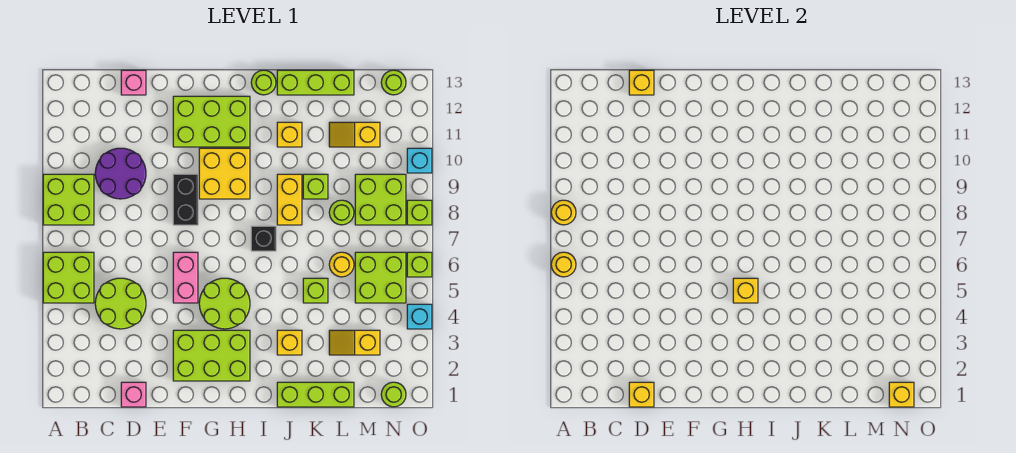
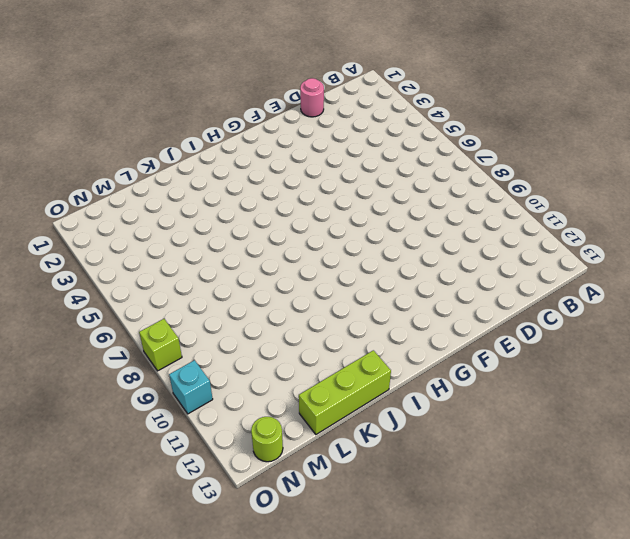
pink round brick D1 level 1 -> pink brick D1 level 1
none -> lime brick A5:B6 level 1
none -> lime brick A8:B9 level 1
none -> lime round brick C4:D5 level 1
none -> purple round brick C9:D10 level 1

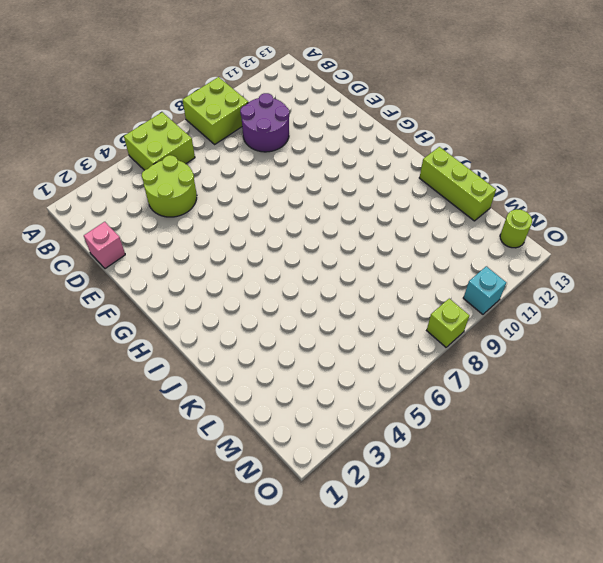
none -> pink brick D13 level 1
none -> lime brick F2:H3 level 1
none -> pink brick F5:F6 level 1
none -> black brick F8:F9 level 1

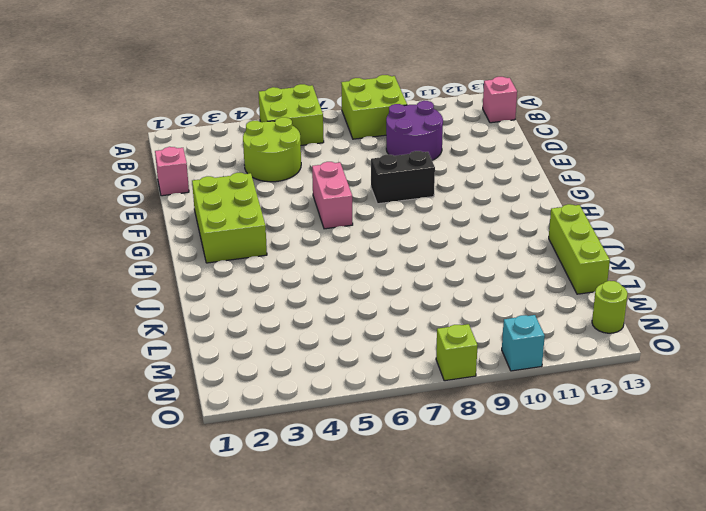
pink brick B13 level 1 -> pink brick D13 level 1
pink brick F6:G6 level 1 -> pink brick F5:F6 level 1
none -> lime brick F11:H12 level 1
none -> lime round brick G4:H5 level 1
none -> yellow brick G9:H10 level 1
none -> black brick I7 level 1

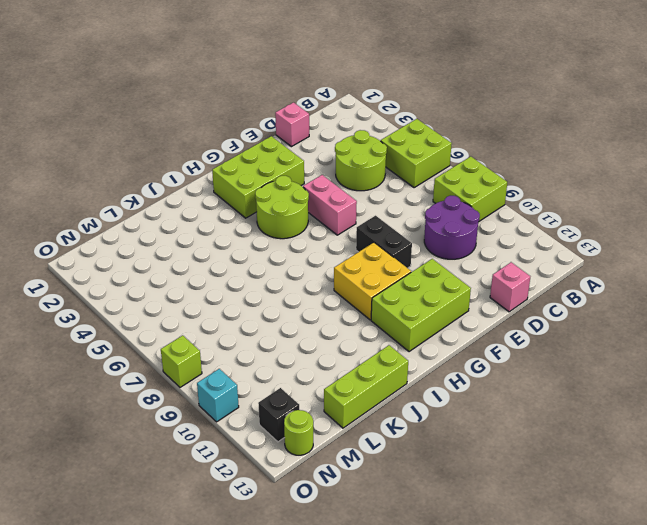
black brick N12 level 1 -> black brick I7 level 1
none -> lime round brick I13 level 1
none -> lime brick J1:L1 level 1
none -> yellow brick J3 level 1
none -> yellow brick J8:J9 level 1

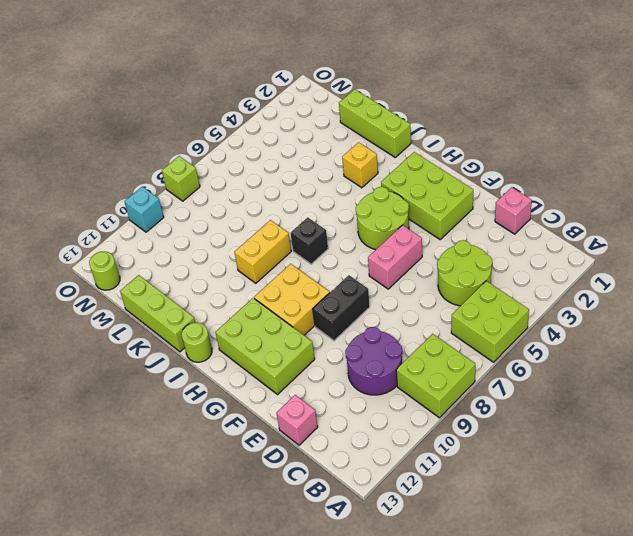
none -> yellow brick J11 level 1
none -> lime brick K5 level 1
none -> lime brick K9 level 1
none -> yellow slope L3:M3 level 1 top M

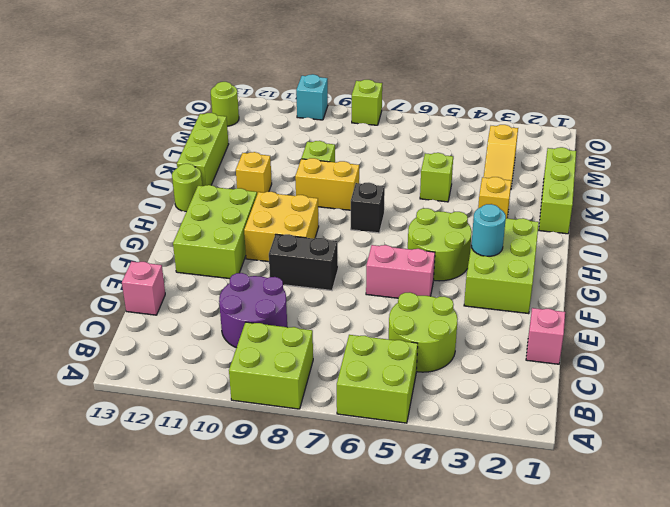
cyan round brick G3 level 2 -> none
none -> yellow round brick L6 level 1
none -> lime round brick L8 level 1
none -> yellow slope L11:M11 level 1 top M
none -> lime brick M5:N6 level 1

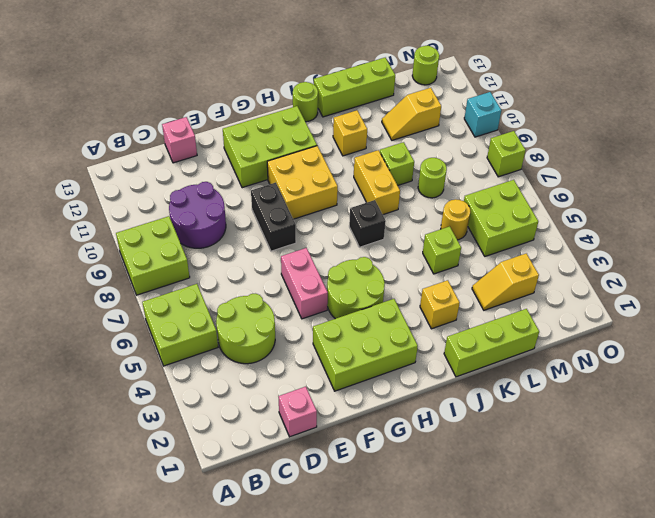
none -> lime brick M8:N9 level 1
none -> lime round brick N1 level 1
none -> cyan brick O4 level 1
none -> lime brick O6 level 1

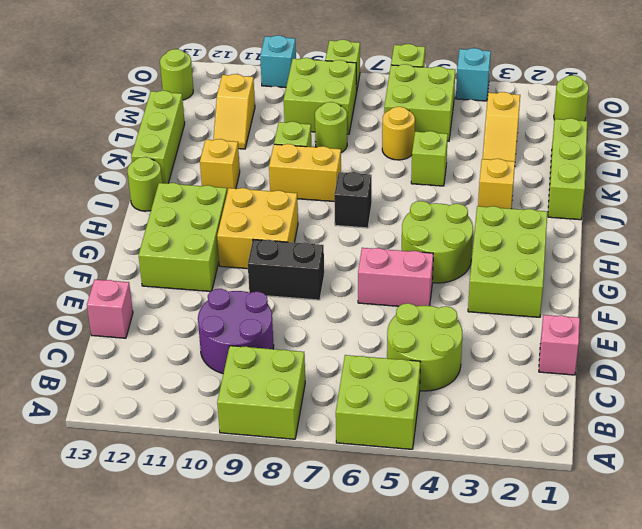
none -> yellow round brick A6 level 2
none -> yellow round brick A8 level 2
none -> yellow brick D1 level 2
none -> yellow brick D13 level 2

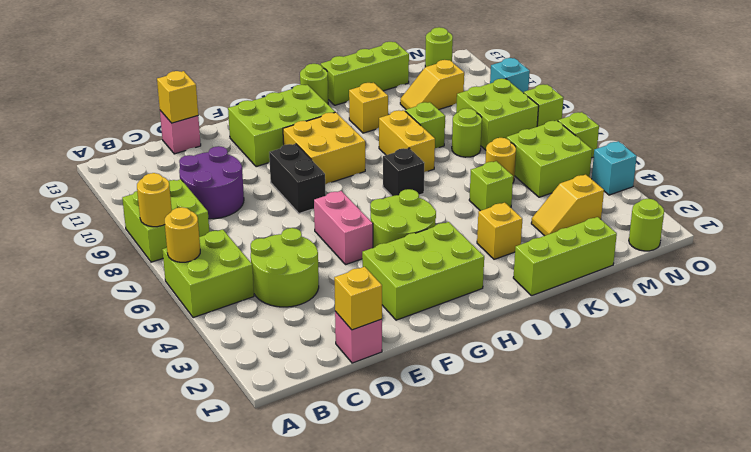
none -> yellow brick H5 level 2
none -> yellow brick N1 level 2

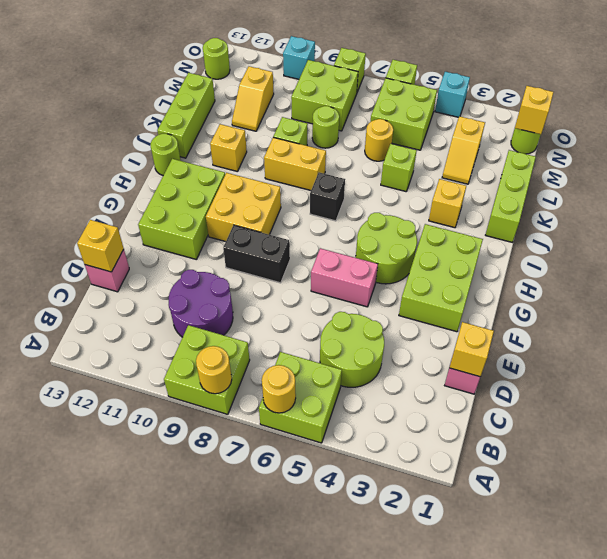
none -> yellow brick H5 level 2

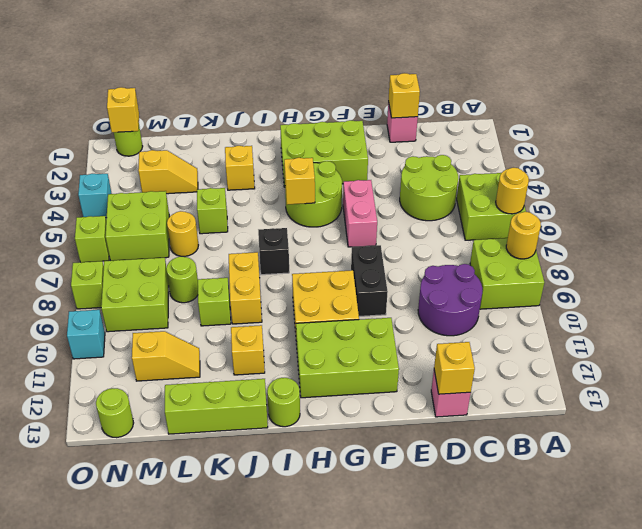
none -> lime brick J1:L1 level 1

